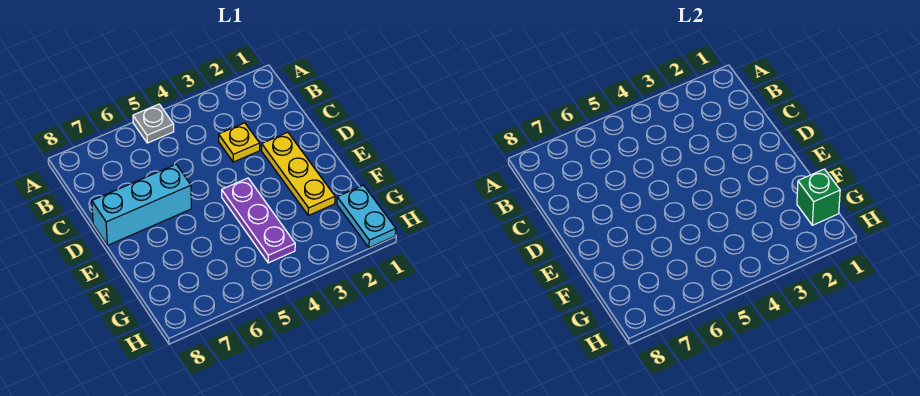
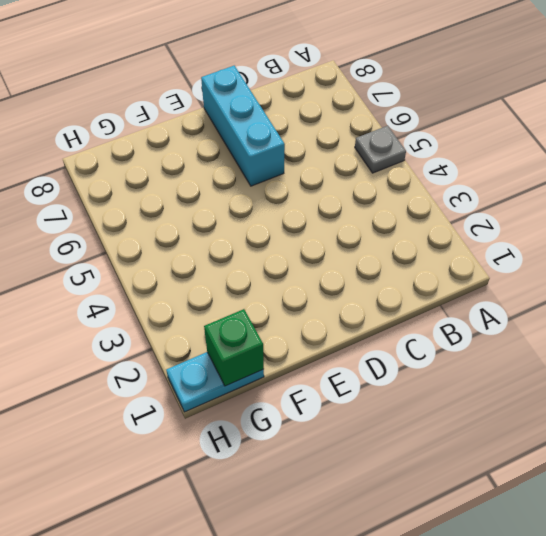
none -> yellow plate C3 level 1
none -> yellow plate D2:F2 level 1

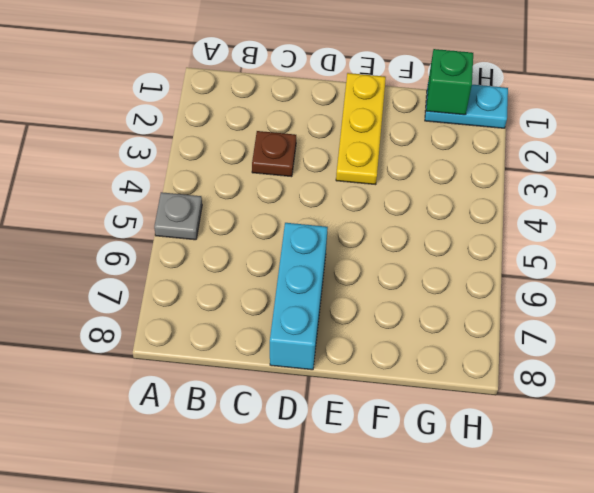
brown plate C3 level 1 -> yellow plate C3 level 1
yellow plate E1:E3 level 1 -> yellow plate D2:F2 level 1
none -> purple plate E4:G4 level 1

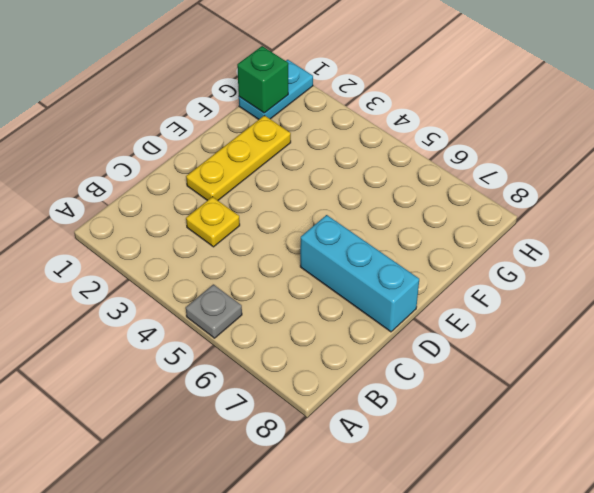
none -> purple plate E4:G4 level 1

